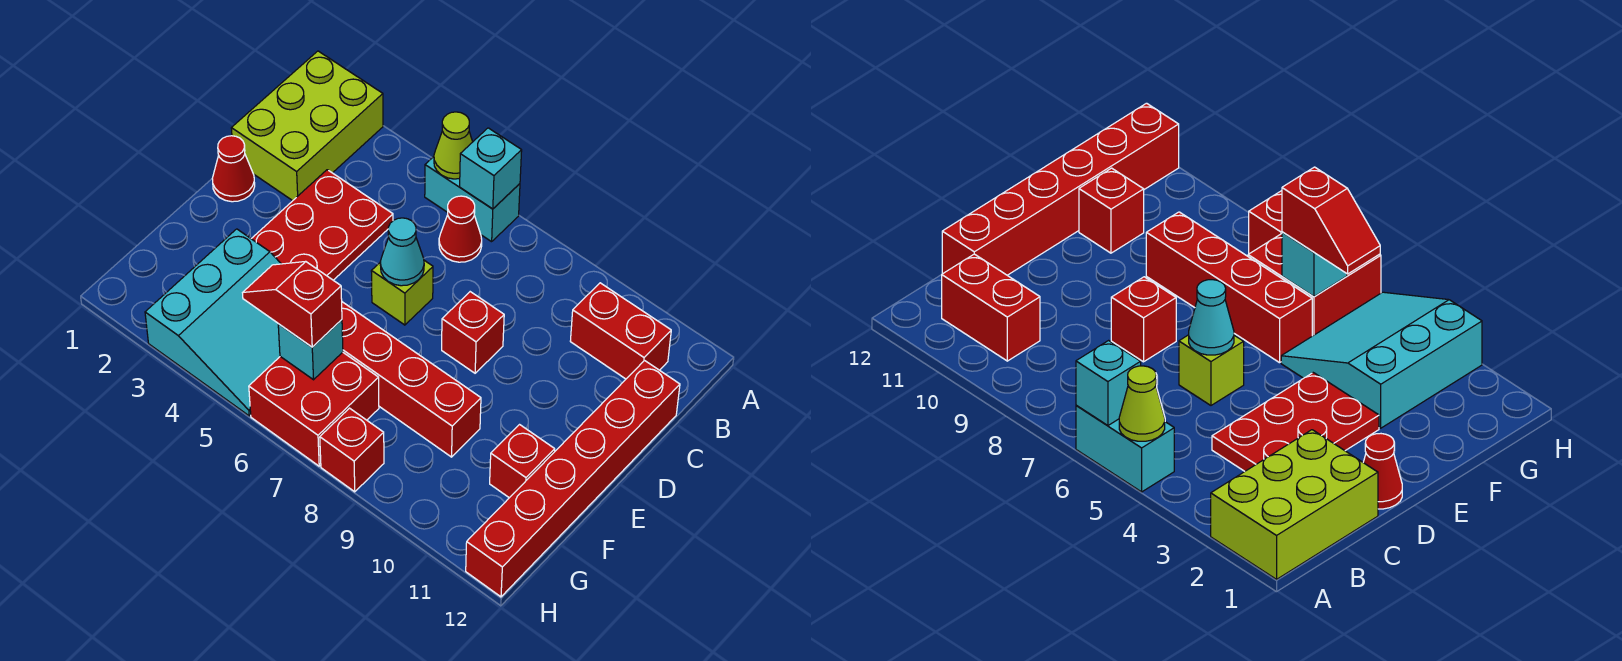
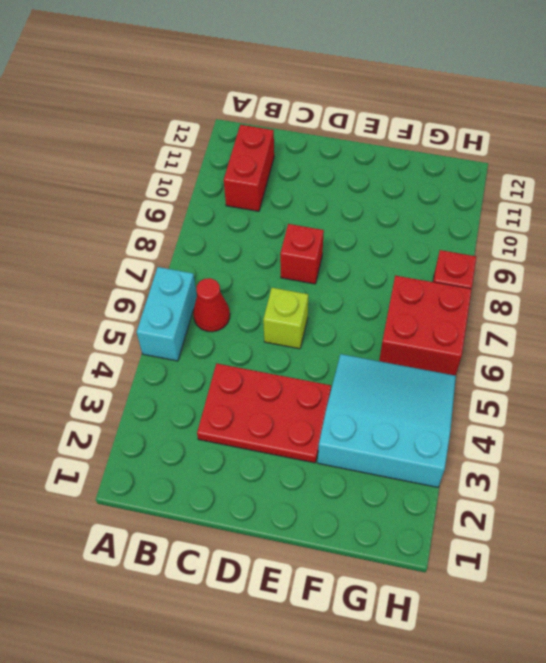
none -> lime brick A1:C2 level 1
none -> red brick C12:H12 level 1
none -> red cone D1 level 1

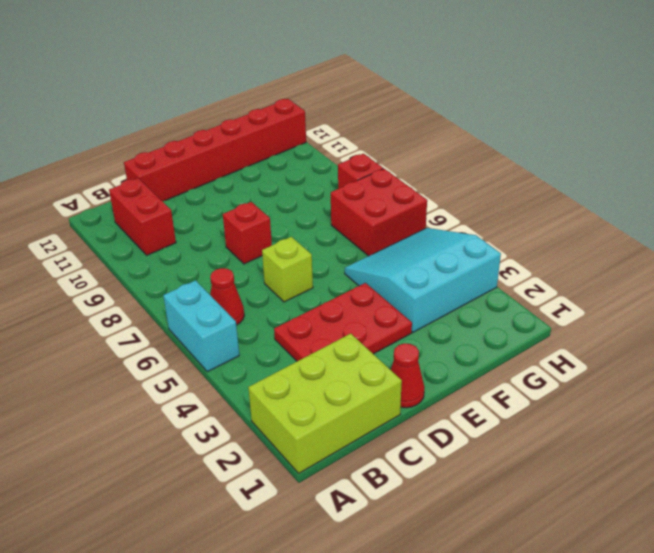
none -> red brick F6:F9 level 1
none -> red brick F11 level 1
none -> lime cone A5 level 2

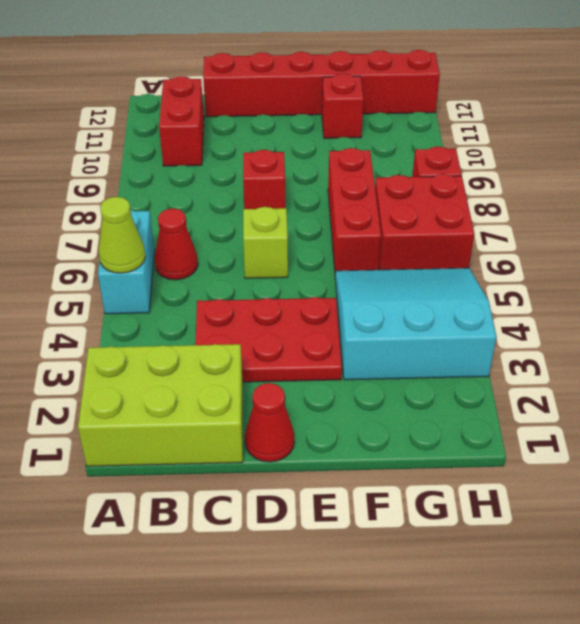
red brick F6:F8 level 1 -> red brick F6:F9 level 1
none -> cyan brick A6 level 2
none -> cyan cone D6 level 2
none -> cyan brick G6 level 2

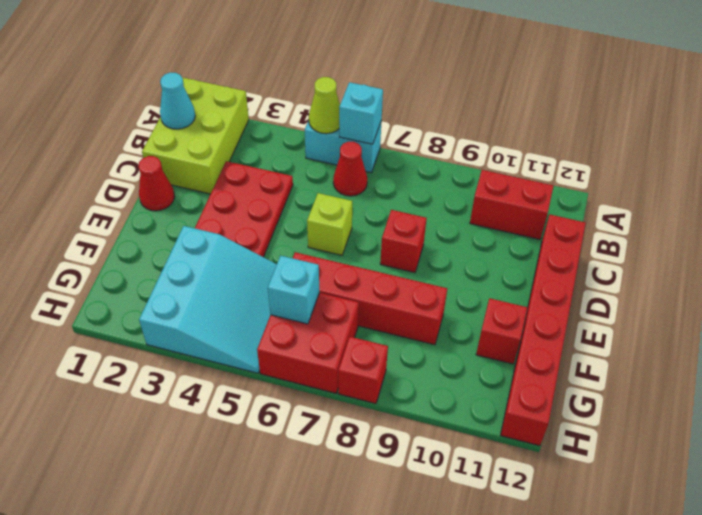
cyan cone B1 level 2 -> cyan cone D6 level 2
none -> red slope G5:G6 level 3 top 6

